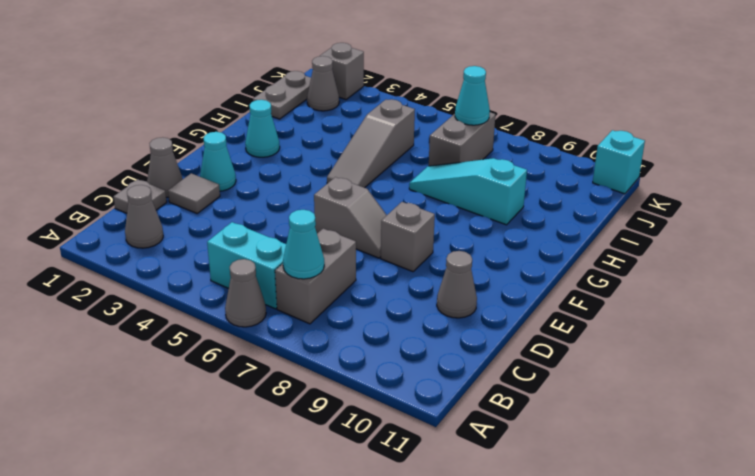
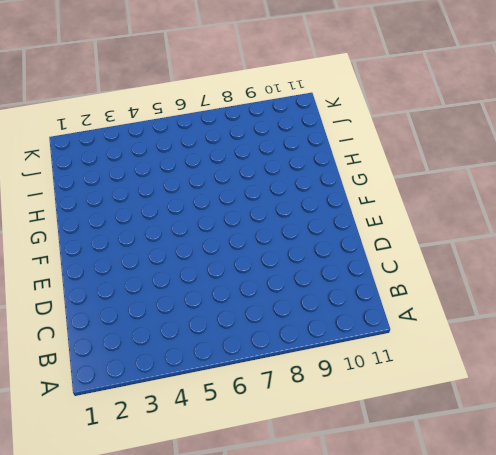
none -> grey cone A6 level 1
none -> grey cone B2 level 1
none -> cyan brick B5:B6 level 1

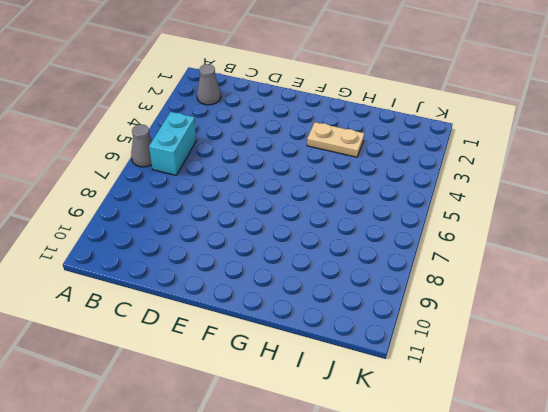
tan plate G3:H3 level 1 -> none
none -> grey brick B7:C7 level 1
none -> grey plate C1 level 1
none -> grey cone D1 level 1

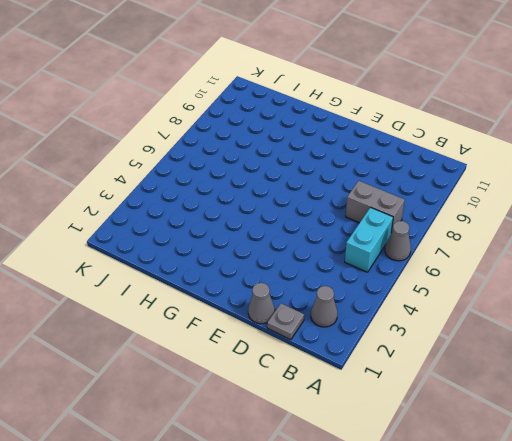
none -> grey tile D2 level 1
none -> grey cone D10 level 1
none -> cyan cone E2 level 1

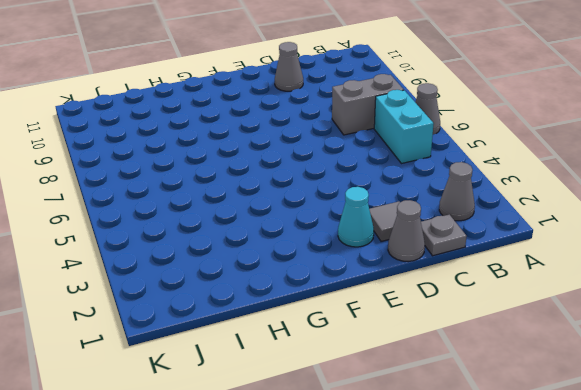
none -> grey slope E6:E7 level 1 top 6
none -> grey brick E8 level 1
none -> cyan cone G2 level 1

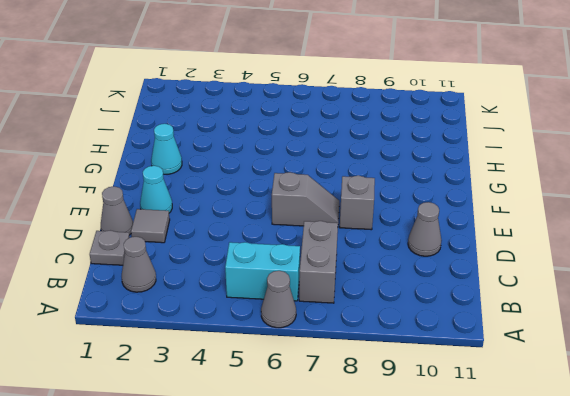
none -> grey slope G5:I5 level 1 top I
none -> cyan slope H7:H9 level 1 top 9
none -> grey plate I1:J1 level 1

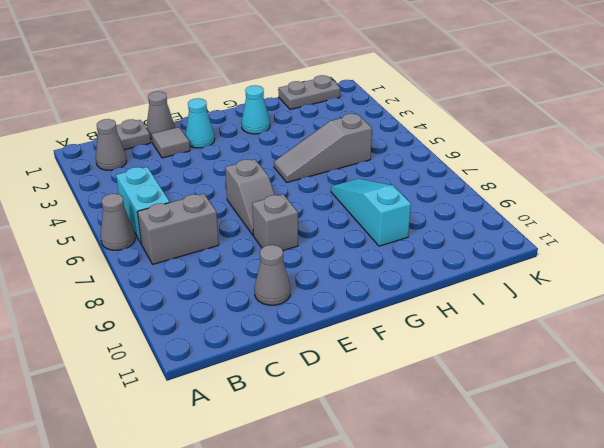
none -> grey brick I7:J7 level 1
none -> grey cone J2 level 1
none -> grey brick K2 level 1

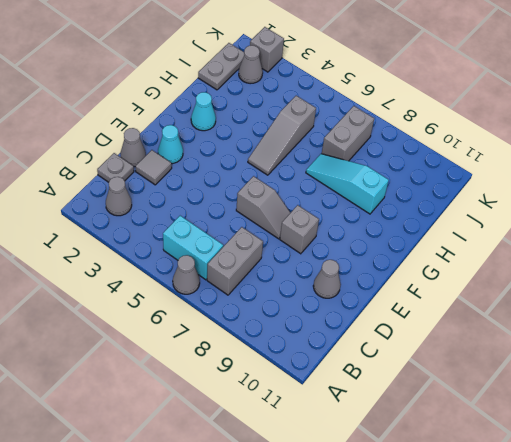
none -> cyan brick K11 level 1
none -> cyan cone B7 level 2
none -> cyan cone J7 level 2

